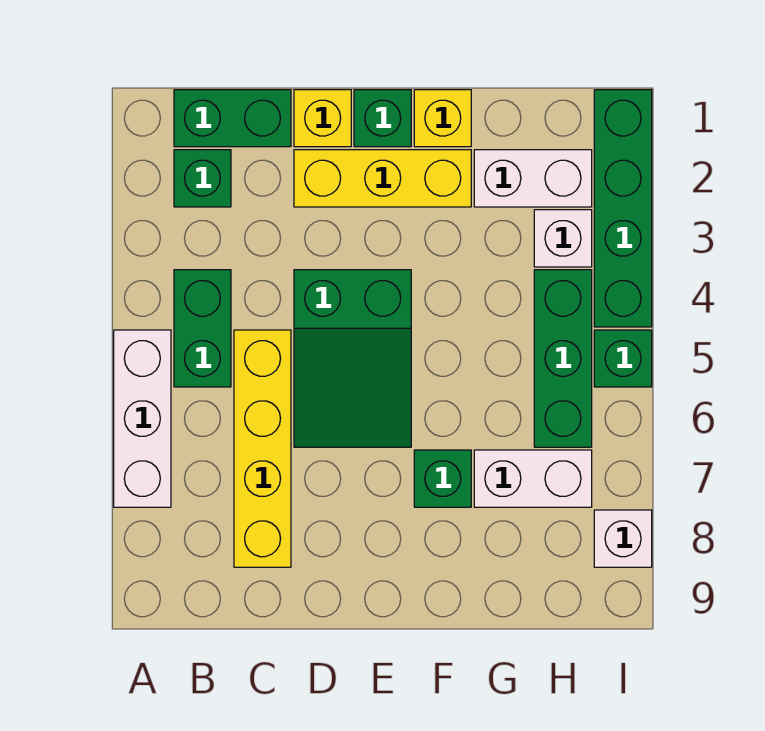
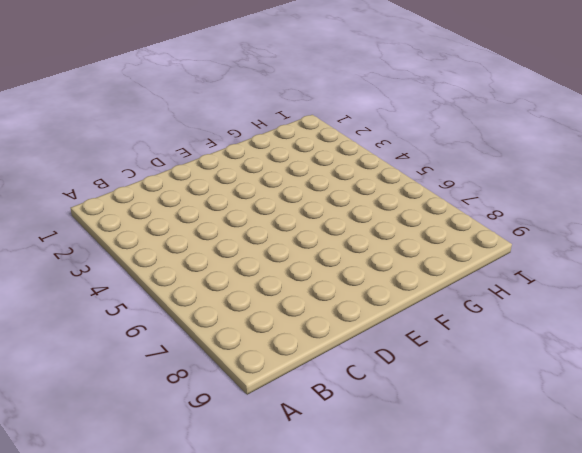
none -> white brick A5:A7 level 1
none -> green brick B1:C1 level 1
none -> green brick B2 level 1

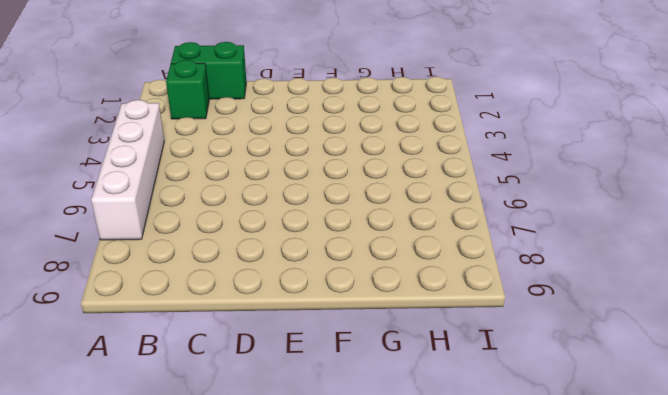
white brick A4:A7 level 1 -> white brick A5:A7 level 1
none -> green brick B4:B5 level 1
none -> yellow brick C5:C8 level 1
none -> yellow brick D1 level 1

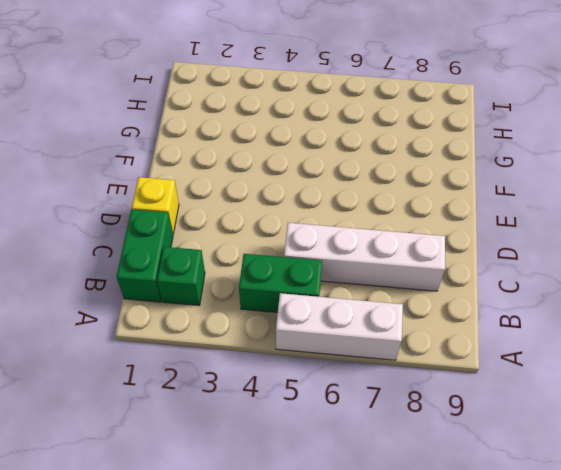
white brick C5:C8 level 1 -> yellow brick C5:C8 level 1
none -> yellow brick D2:F2 level 1
none -> green slope D4:E6 level 1 top 4
none -> green brick E1 level 1

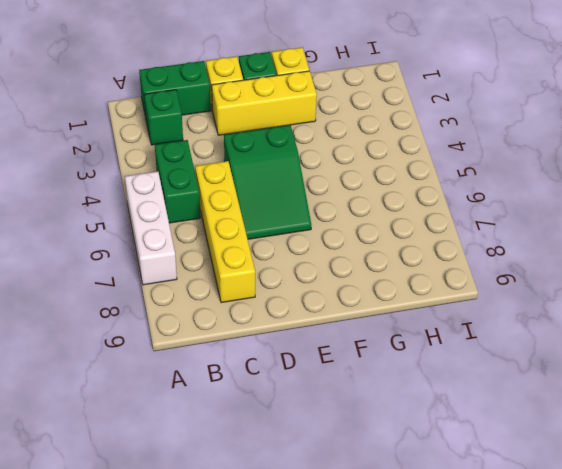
none -> green brick F7 level 1
none -> white brick G2:H2 level 1
none -> white brick G7:H7 level 1

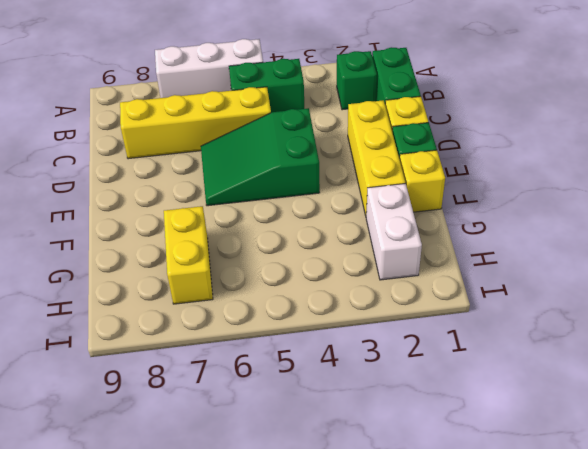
yellow brick G7:H7 level 1 -> white brick G7:H7 level 1
none -> green brick F7 level 1
none -> white brick H3 level 1
none -> green brick H4:H6 level 1

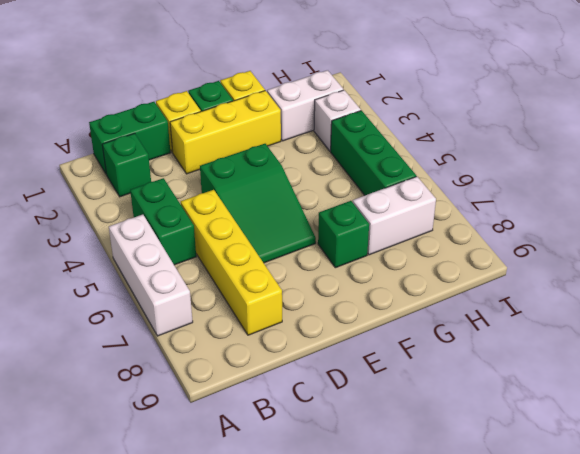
none -> green brick I1:I4 level 1
none -> green brick I5 level 1
none -> white brick I8 level 1

